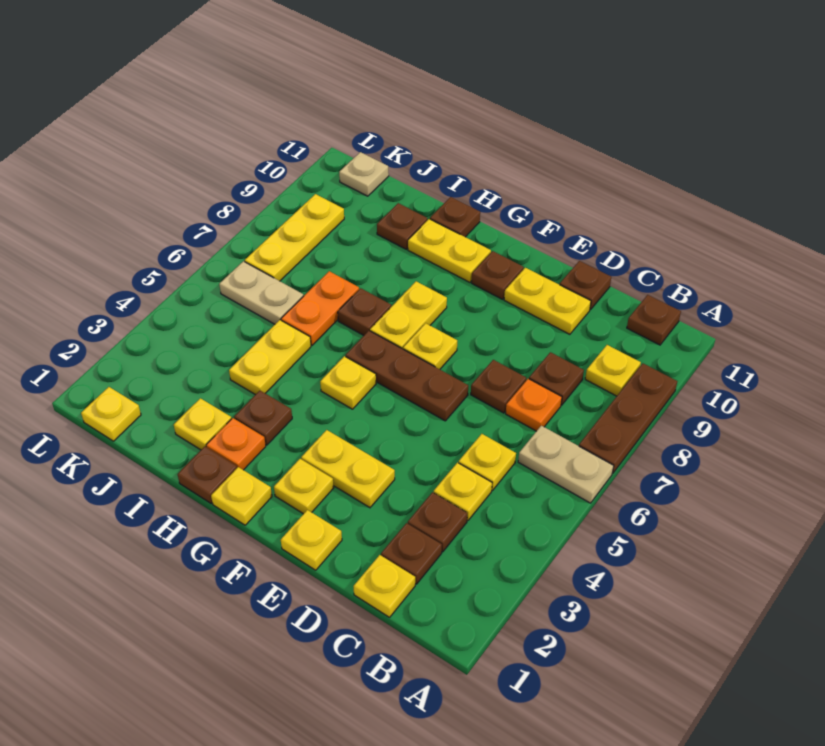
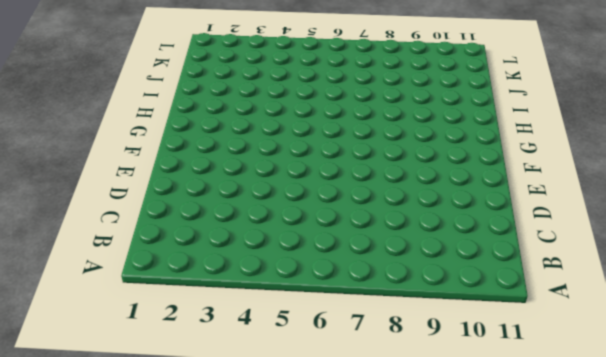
none -> tan plate A6:B6 level 1
none -> brown plate A7:A9 level 1
none -> yellow plate B9 level 1
none -> brown plate B11 level 1

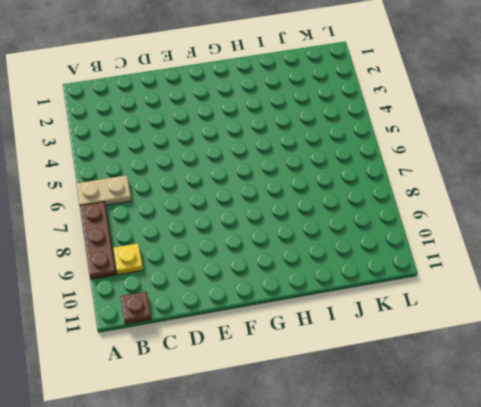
none -> yellow plate C1 level 1
none -> brown plate C2 level 1
none -> brown plate C3 level 1
none -> yellow plate C4 level 1

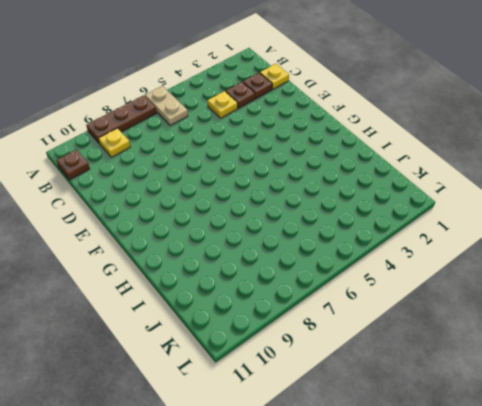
none -> yellow plate C5 level 1
none -> orange plate C7 level 1
none -> brown plate C8 level 1
none -> brown plate D7 level 1

